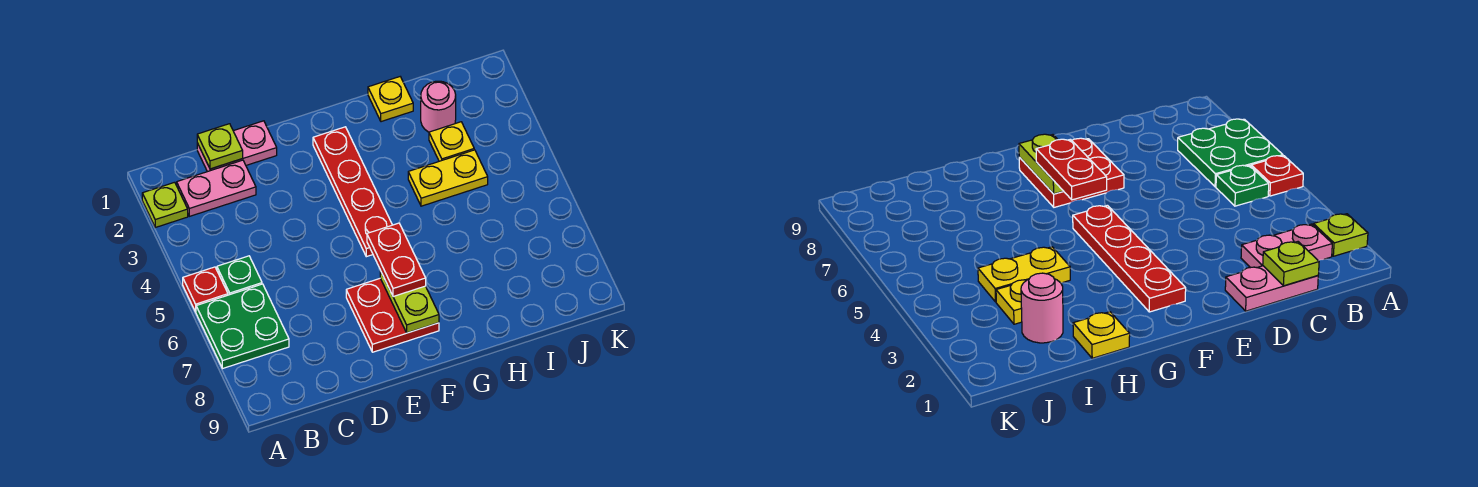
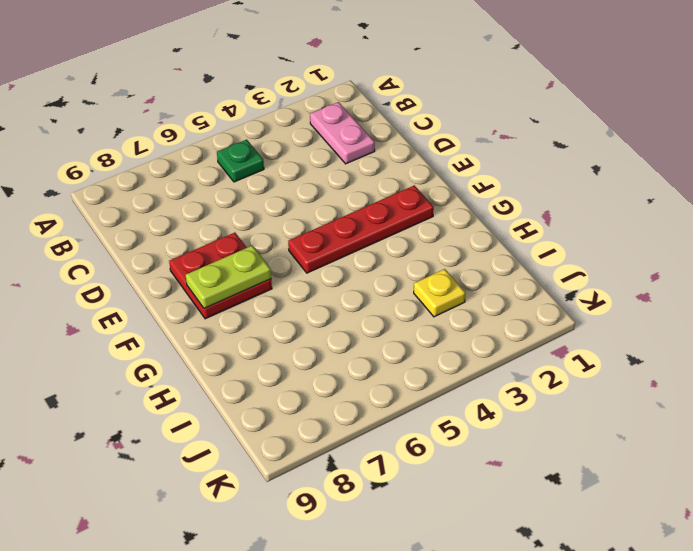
none -> lime plate A2 level 1
none -> red plate A5 level 1
none -> green plate A6:B7 level 1

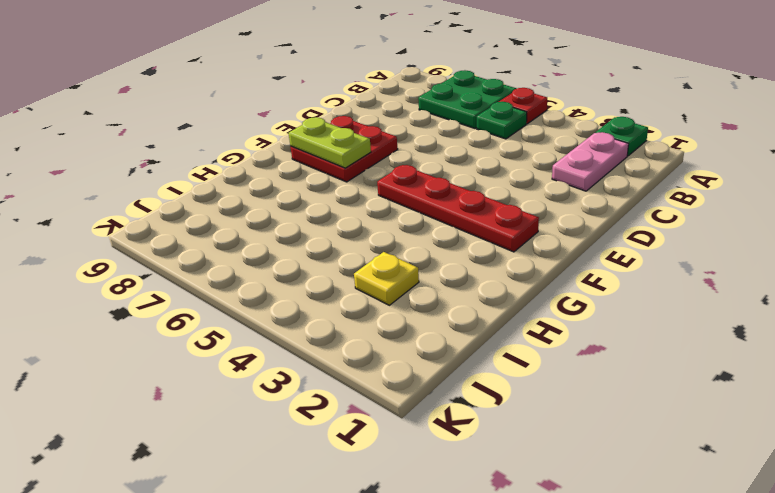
green plate A2 level 1 -> lime plate A2 level 1
none -> pink plate C1:D1 level 1
none -> yellow plate H1 level 1
none -> yellow plate H4:I4 level 1

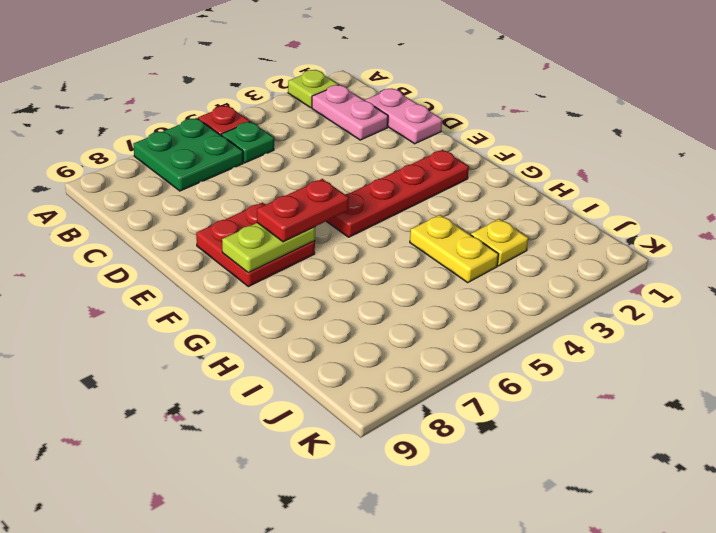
none -> yellow plate H1 level 1
none -> pink round brick I2 level 1
none -> lime plate C1 level 2

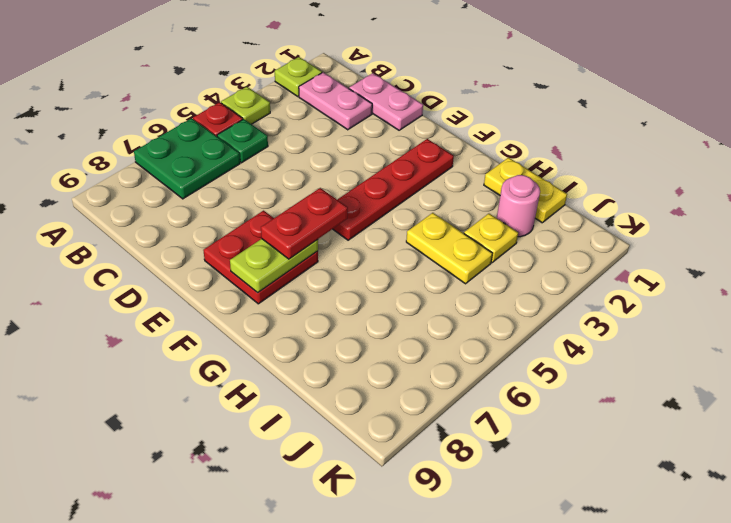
lime plate A4 level 1 -> lime plate C1 level 2
yellow plate H1:I1 level 1 -> yellow plate H1 level 1

